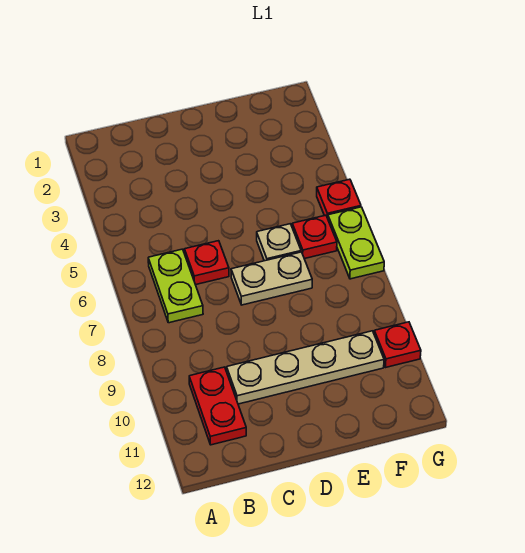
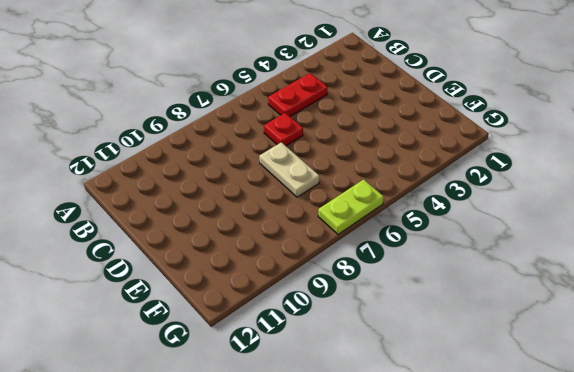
red plate B4:B5 level 1 -> red plate B10:B11 level 1
none -> lime plate B6:B7 level 1
none -> tan plate C10:F10 level 1

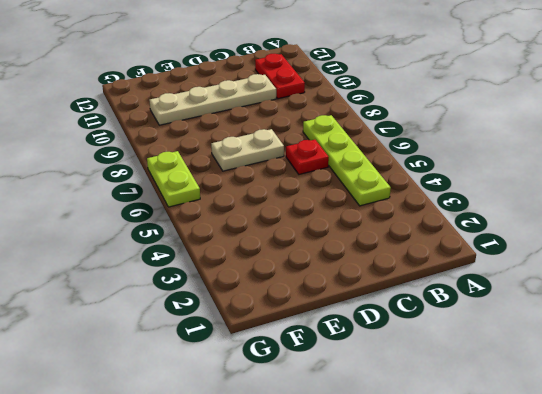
lime plate B4:B7 level 1 -> lime plate B6:B7 level 1
none -> tan plate E6 level 1
none -> red plate F6 level 1

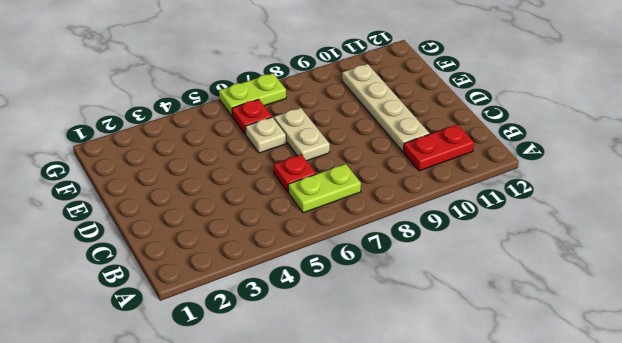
none -> red plate G5 level 1
none -> red plate G10 level 1

